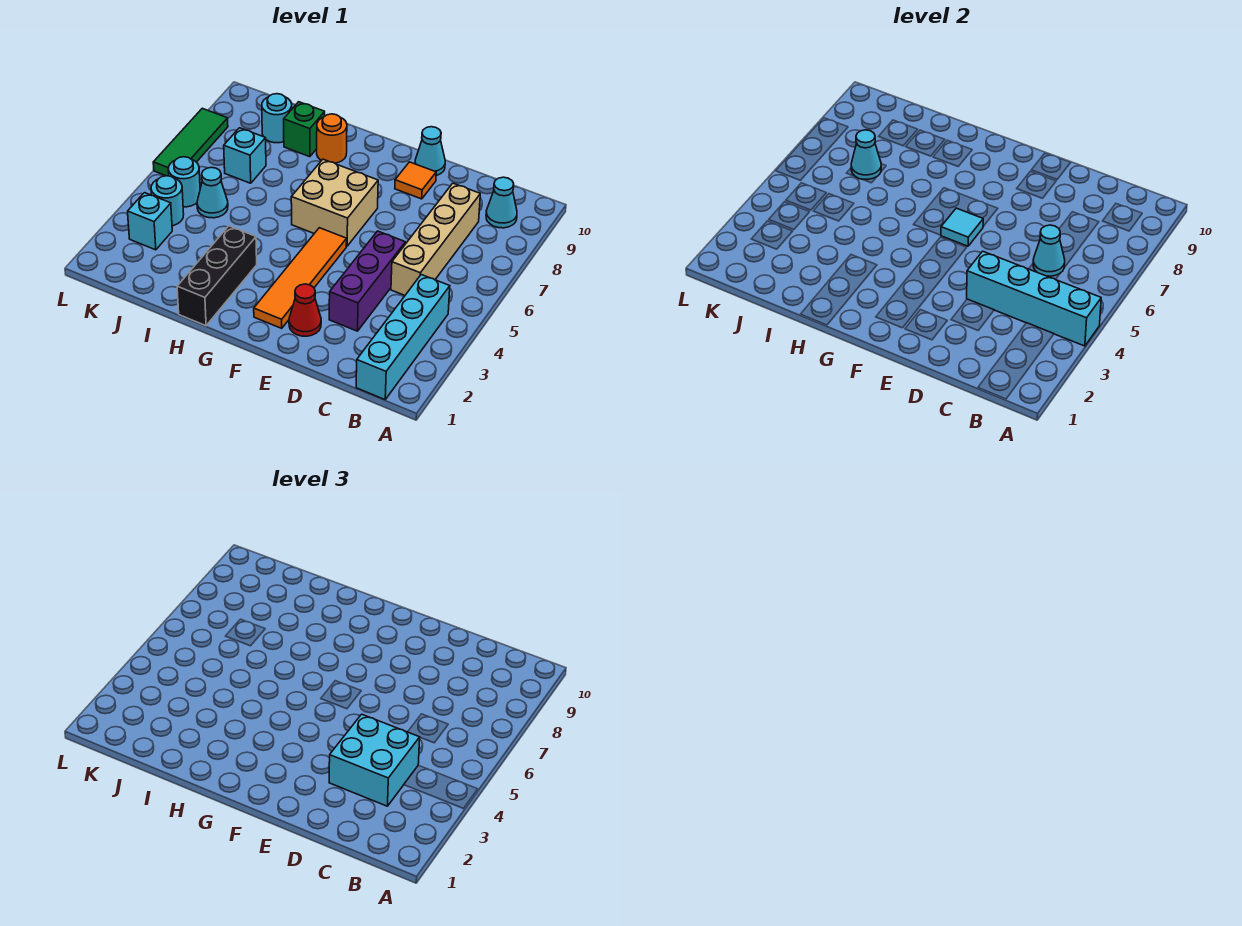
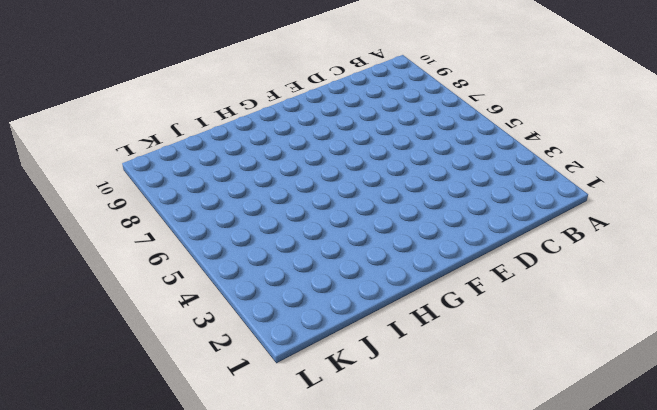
none -> cyan brick B1:B4 level 1
none -> cyan cone B9 level 1
none -> tan brick C5:C8 level 1

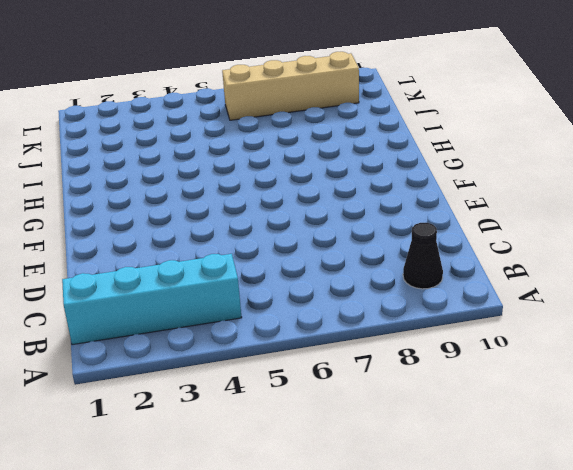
black cone B9 level 1 -> cyan cone B9 level 1
tan brick K6:K9 level 1 -> tan brick C5:C8 level 1
none -> purple brick D3:D5 level 1
none -> red cone E2 level 1
none -> orange tile E9 level 1

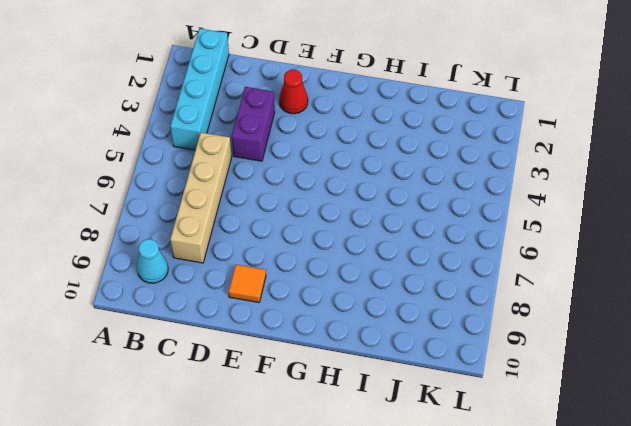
purple brick D3:D4 level 1 -> purple brick D3:D5 level 1
none -> cyan cone E10 level 1
none -> orange tile F2:F5 level 1
none -> tan brick F6:G7 level 1

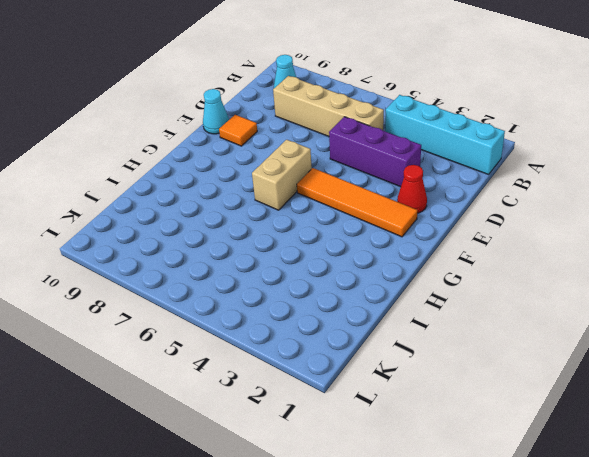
tan brick F6:G6 level 1 -> tan brick F6:G7 level 1
none -> black brick H1:H3 level 1
none -> orange round brick H9 level 1
none -> green brick I9 level 1

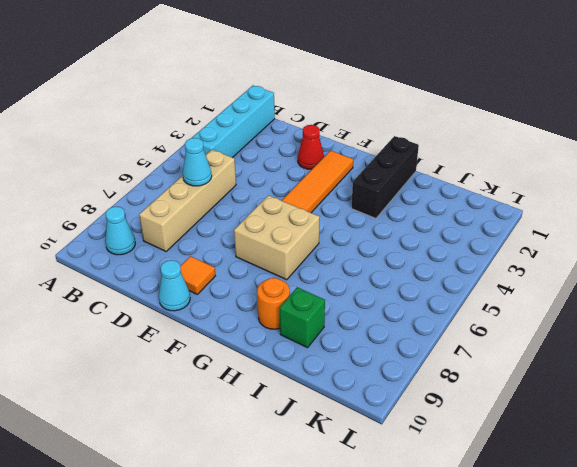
none -> purple brick D3:D5 level 1
none -> cyan cone J5 level 1
none -> cyan brick J7 level 1

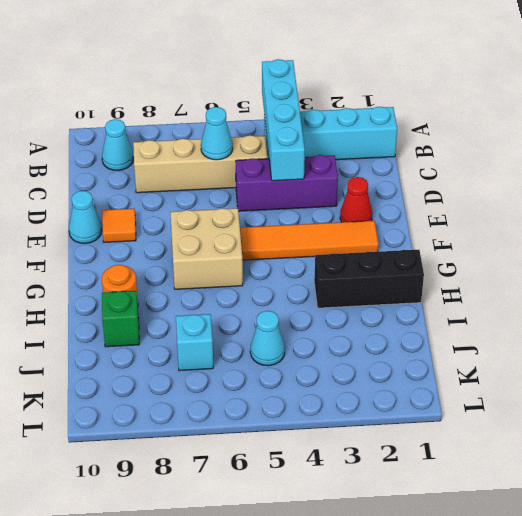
none -> cyan round brick J9 level 1
none -> cyan brick K3 level 1
none -> cyan round brick K4 level 1

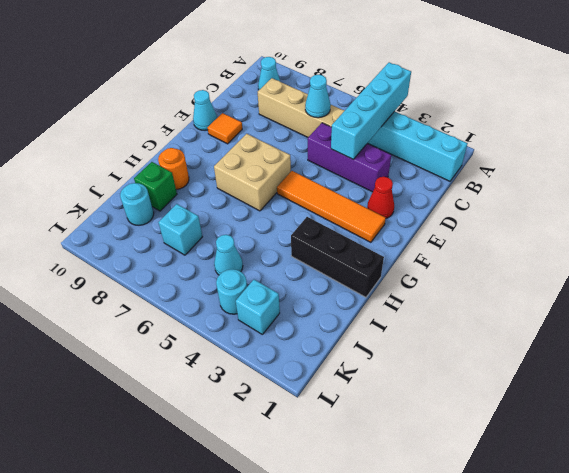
none -> cyan round brick K5 level 1
none -> green tile L6:L8 level 1
none -> cyan tile F6 level 2

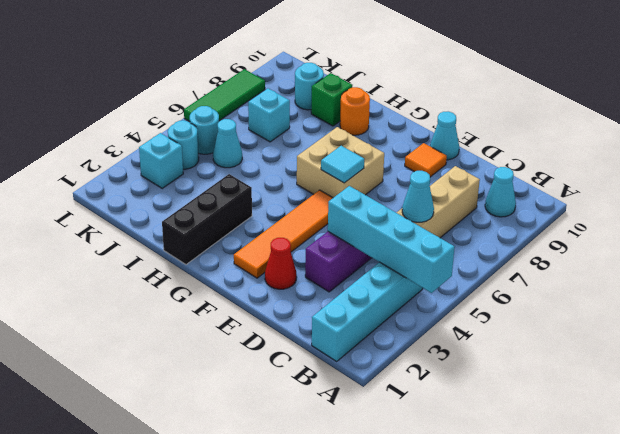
none -> cyan cone J7 level 2
none -> cyan brick C3:D4 level 3

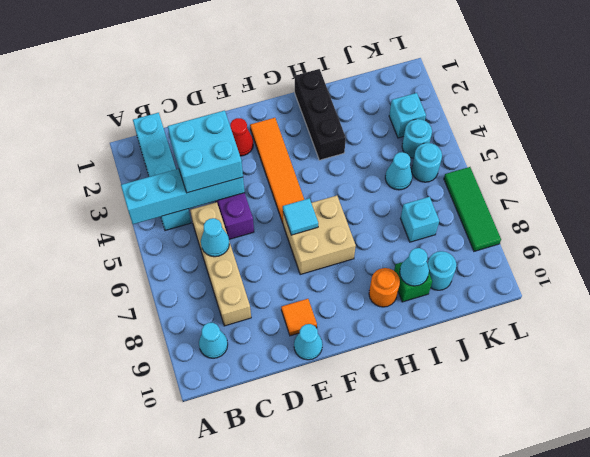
cyan cone I9 level 2 -> cyan cone J7 level 2

